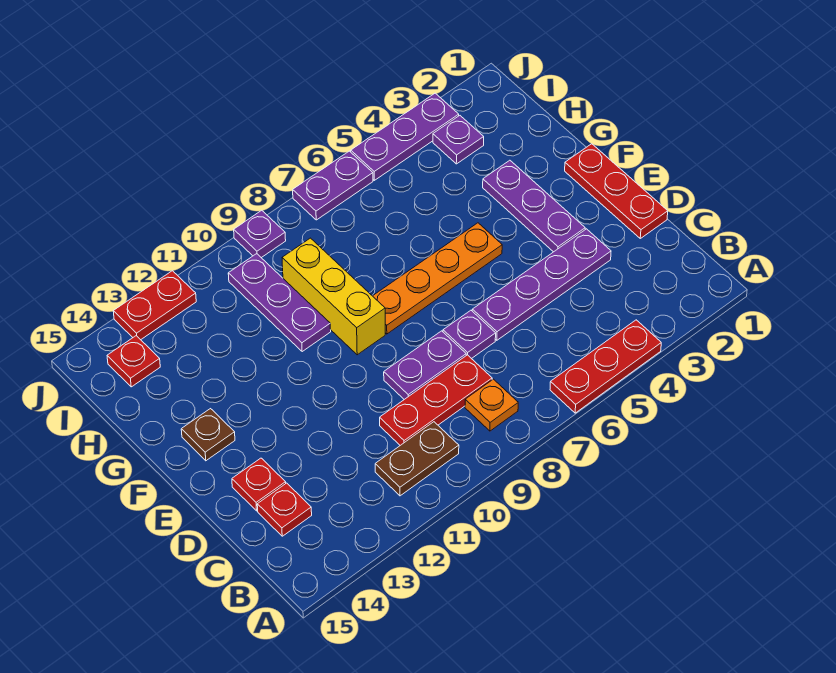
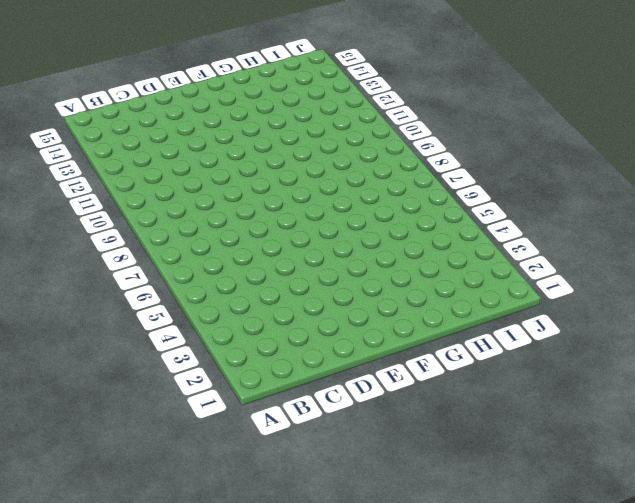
none -> red plate A4:A6 level 1
none -> orange plate B8 level 1
none -> brown plate B10:B11 level 1

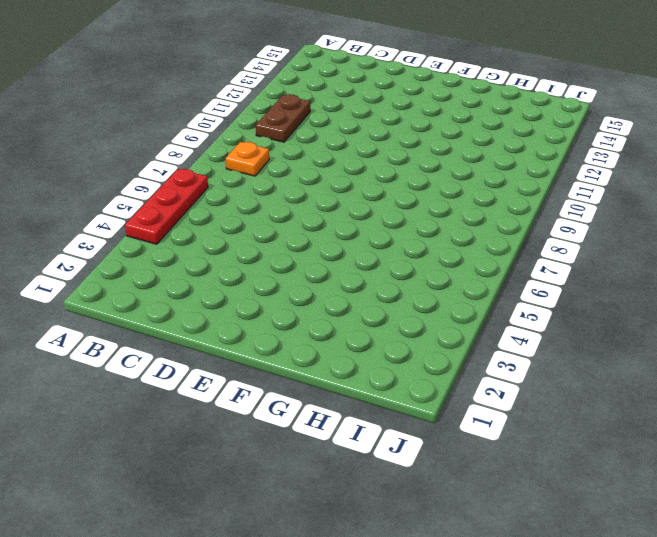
none -> red plate C8:C10 level 1
none -> red plate C14 level 1
none -> red plate D1:F1 level 1

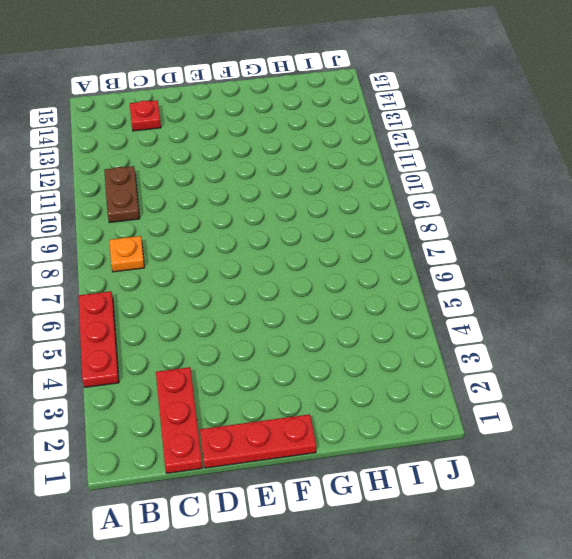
red plate C1:C3 level 1 -> red plate C8:C10 level 1
none -> purple plate D3:D6 level 1
none -> purple plate D7 level 1
none -> purple plate D8:D9 level 1

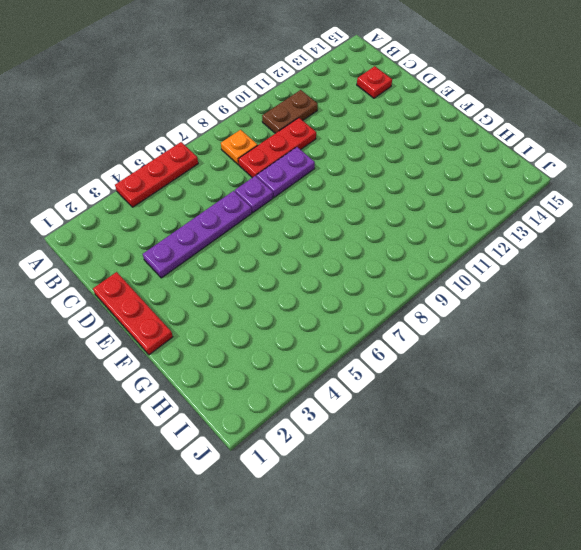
none -> red plate D14 level 1
none -> purple plate E3:G3 level 1
none -> orange plate F5:F8 level 1

